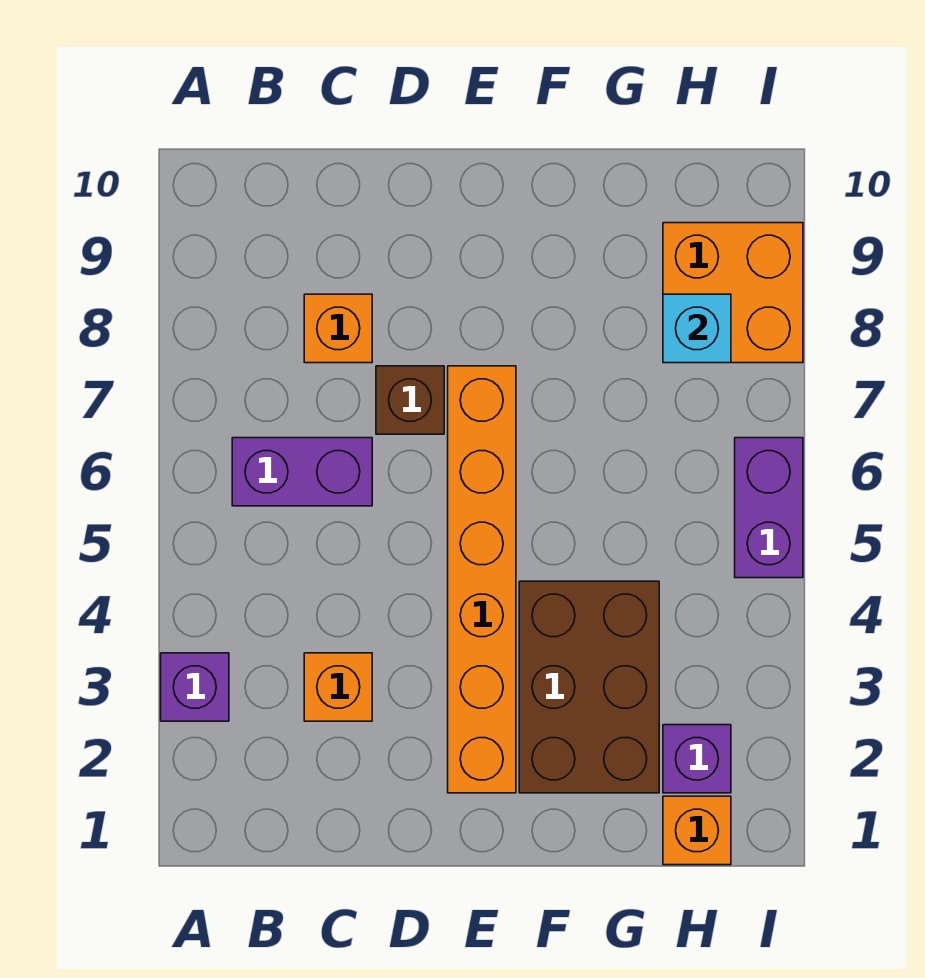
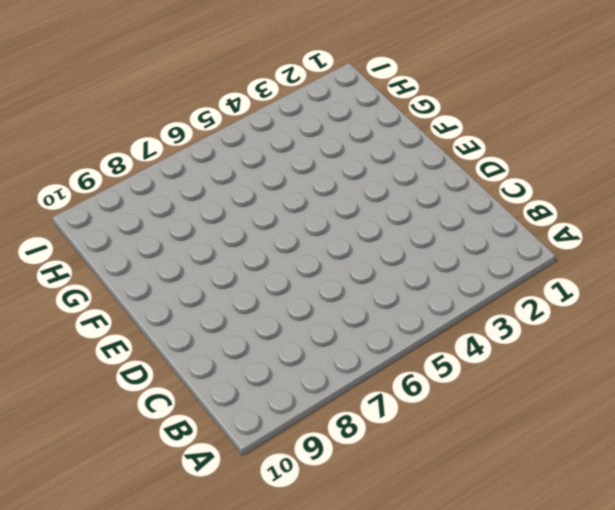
none -> purple brick A3 level 1
none -> purple brick B6:C6 level 1
none -> orange brick C3 level 1

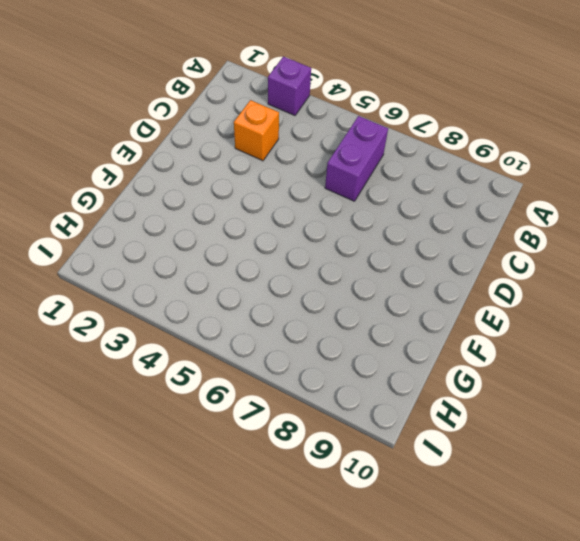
none -> orange brick C8 level 1
none -> brown brick D7 level 1
none -> orange brick E2:E7 level 1

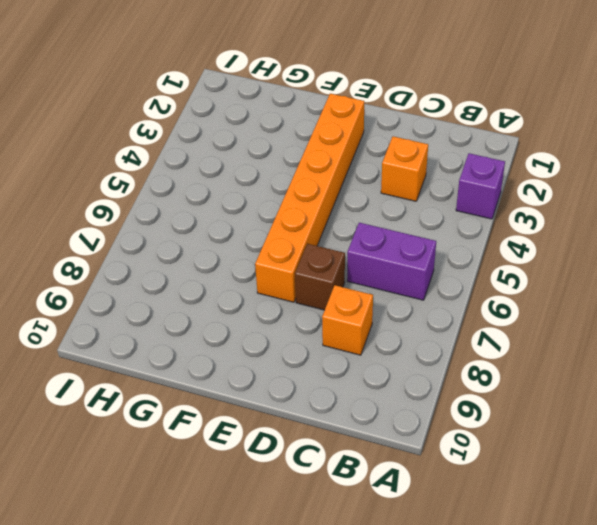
none -> brown brick F2:G4 level 1
none -> orange brick H1 level 1
none -> purple brick H2 level 1

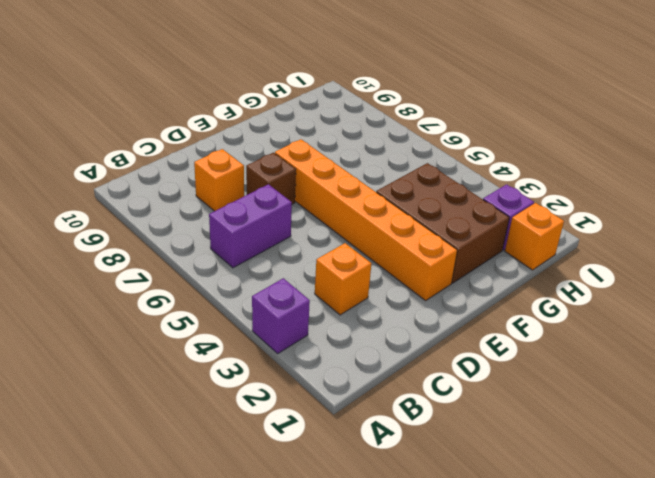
none -> orange brick H8:I9 level 1
none -> purple brick I5:I6 level 1
none -> cyan brick H8 level 2

